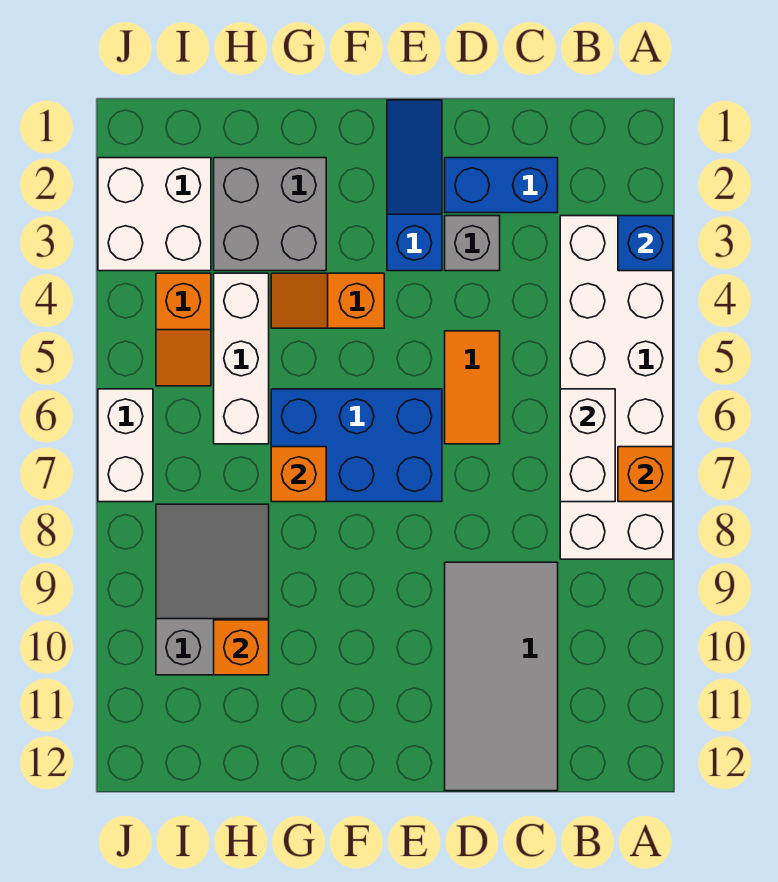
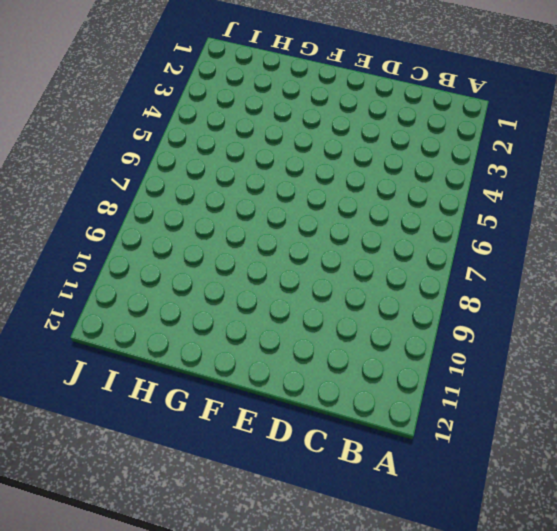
none -> white brick A3:B8 level 1
none -> blue brick C2:D2 level 1
none -> grey tile C9:D12 level 1

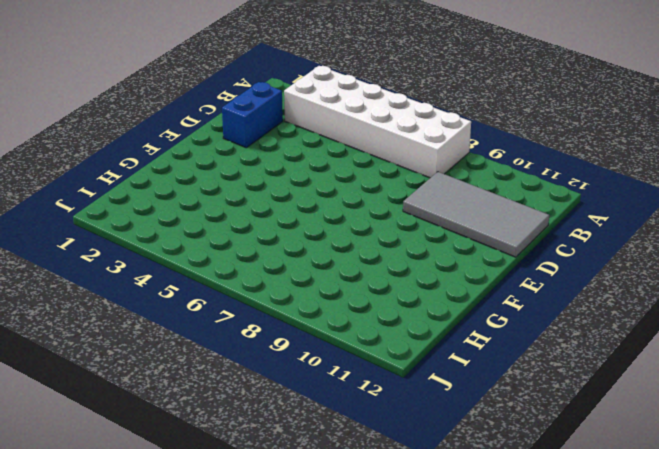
none -> grey brick D3 level 1
none -> orange tile D5:D6 level 1
none -> blue slope E1:E3 level 1 top 3

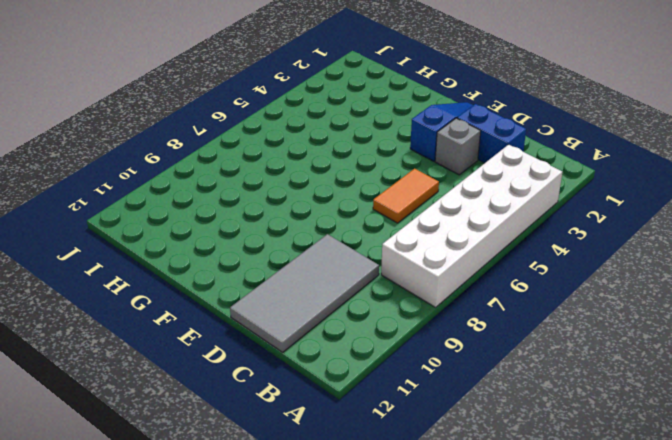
none -> blue brick E6:G7 level 1
none -> orange slope F4:G4 level 1 top F
none -> grey brick G2:H3 level 1

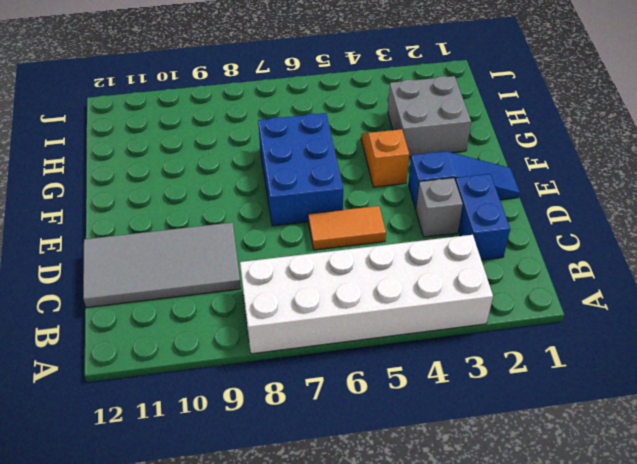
none -> white brick H4:H6 level 1
none -> grey slope H8:I10 level 1 top 10
none -> white brick I2:J3 level 1

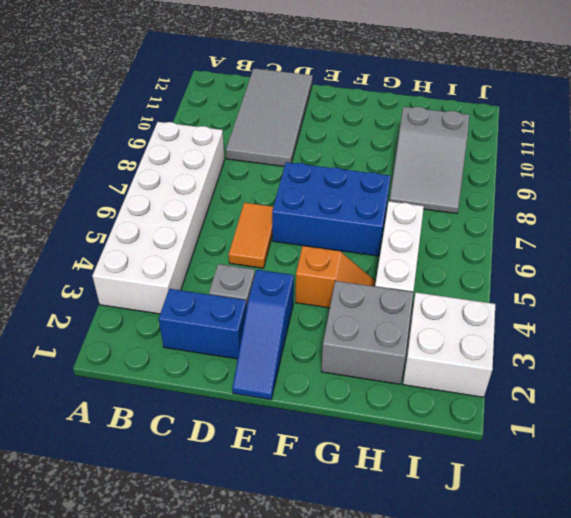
none -> orange slope I4:I5 level 1 top 4
none -> white brick J6:J7 level 1
none -> blue brick A3 level 2

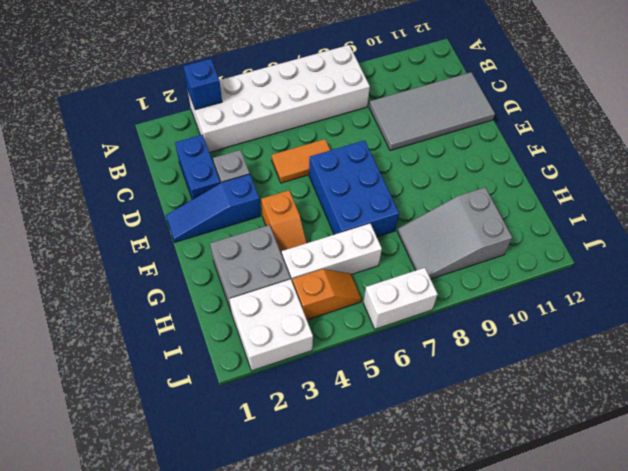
none -> orange brick A7 level 2
none -> white brick B6:B7 level 2
none -> orange brick G7 level 2

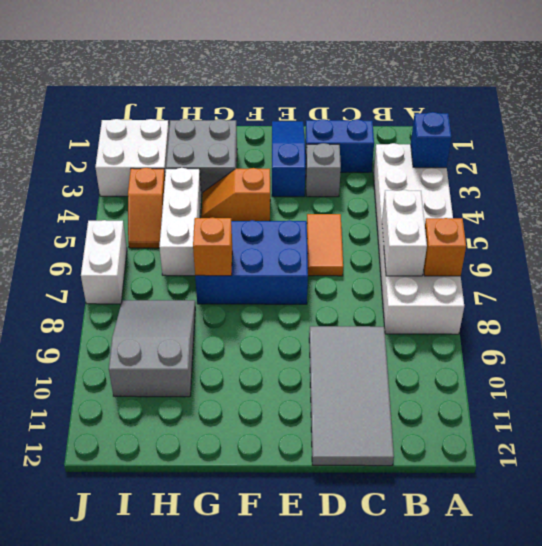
none -> orange brick H10 level 2

